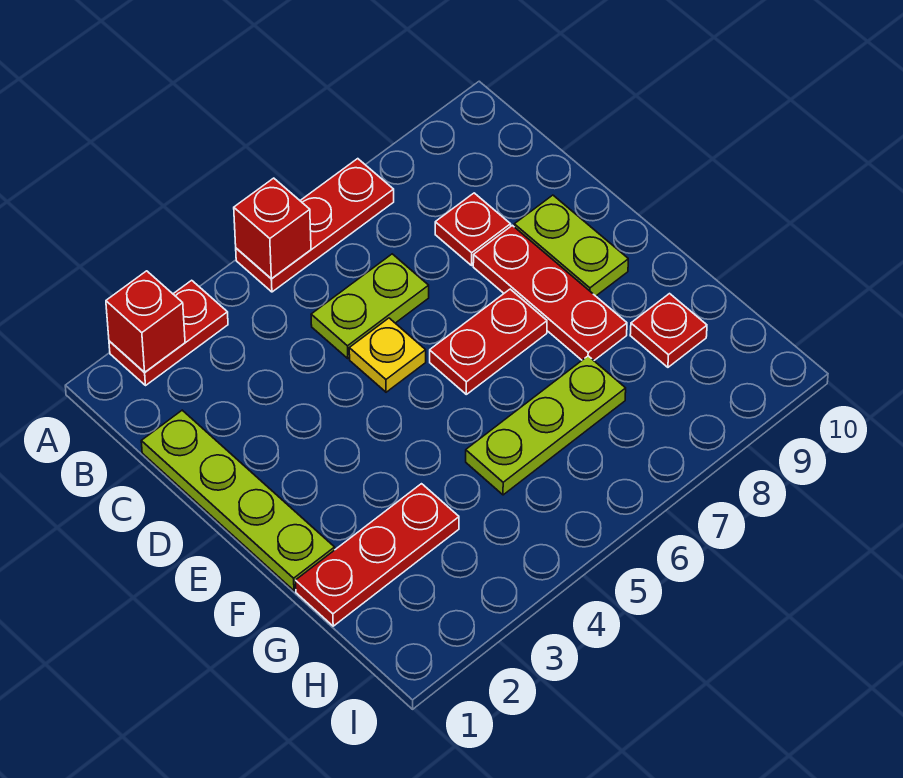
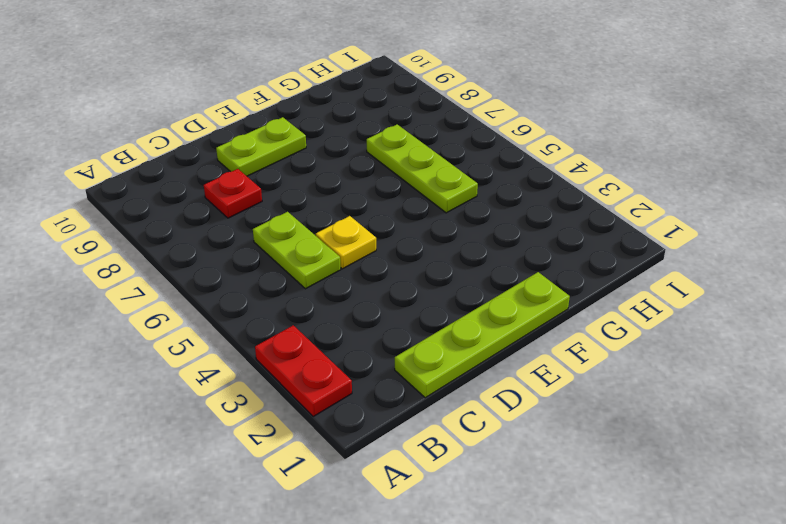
none -> red plate A5:A7 level 1
none -> red plate D8:F8 level 1
none -> red plate E6:E7 level 1

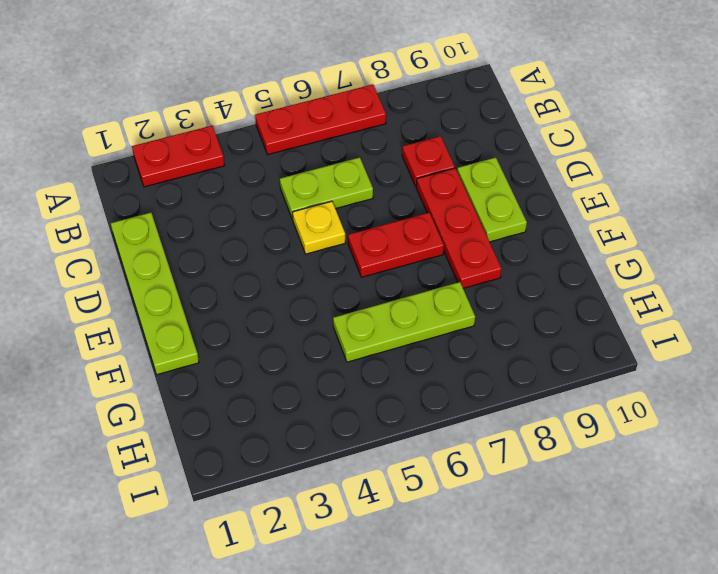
none -> red plate G1:G3 level 1
none -> red plate G9 level 1
none -> red brick A2 level 2

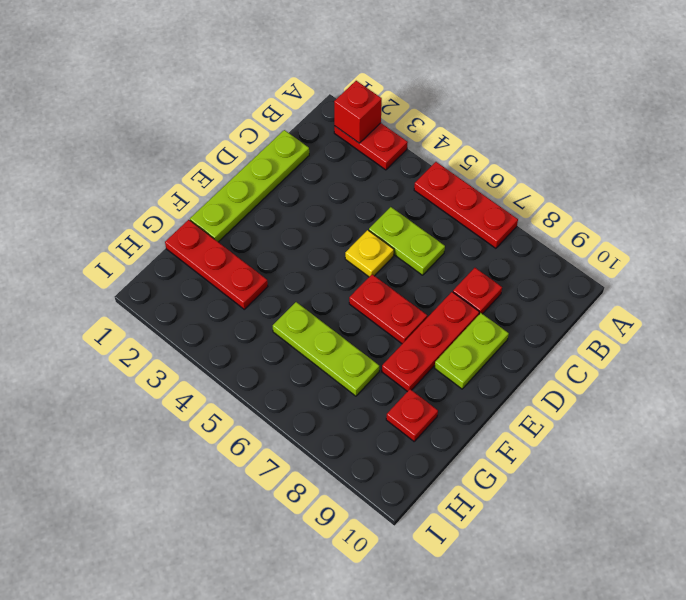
none -> red brick A5 level 2

